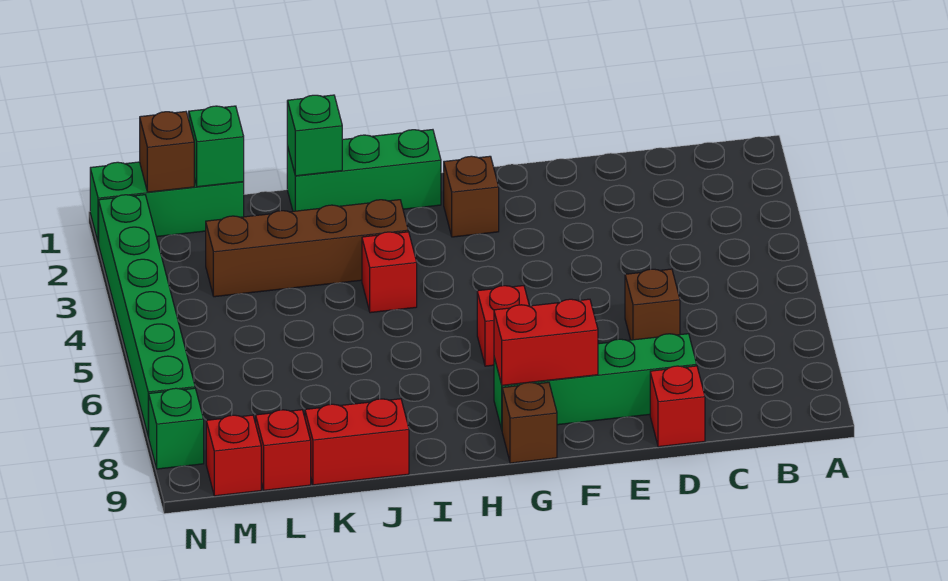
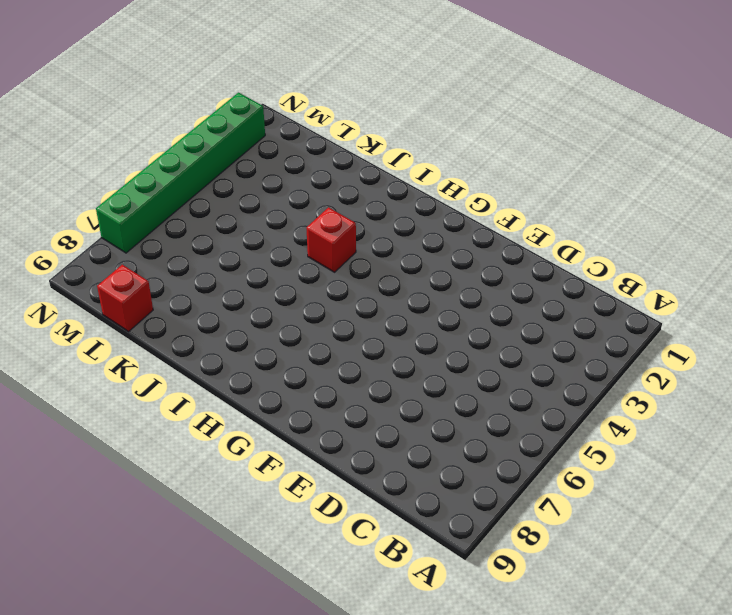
none -> brown brick D6 level 1
none -> green brick D8:G8 level 1
none -> red brick D9 level 1

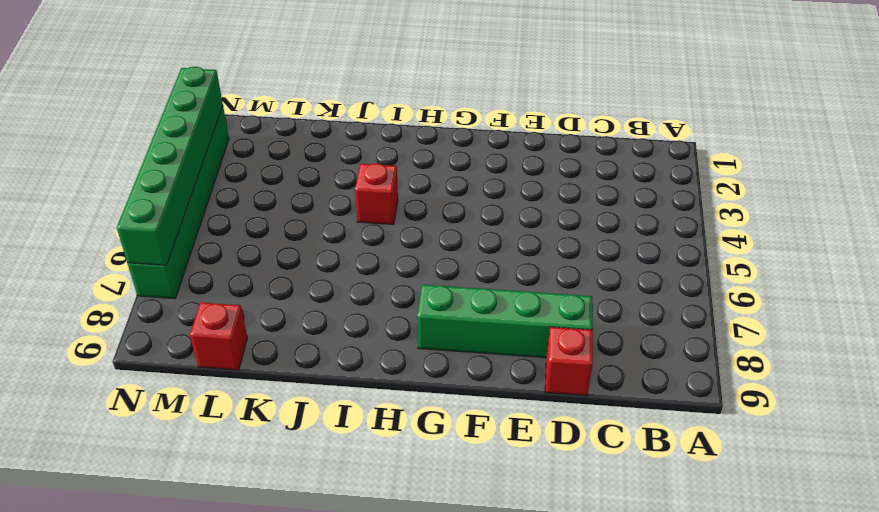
green brick N2:N7 level 2 -> none
none -> brown brick D6 level 1
none -> brown brick G2 level 1
none -> red brick G6 level 1

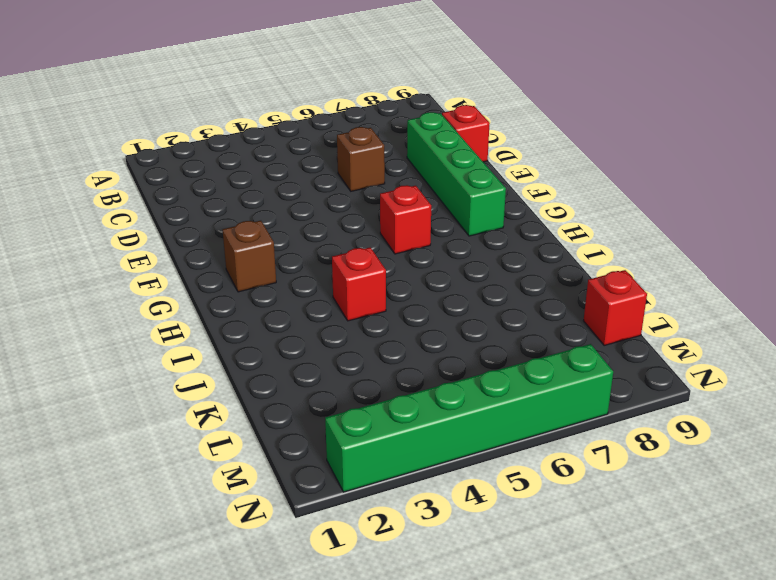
none -> brown brick G9 level 1
none -> green brick H1:J1 level 1
none -> brown brick I3:L3 level 1

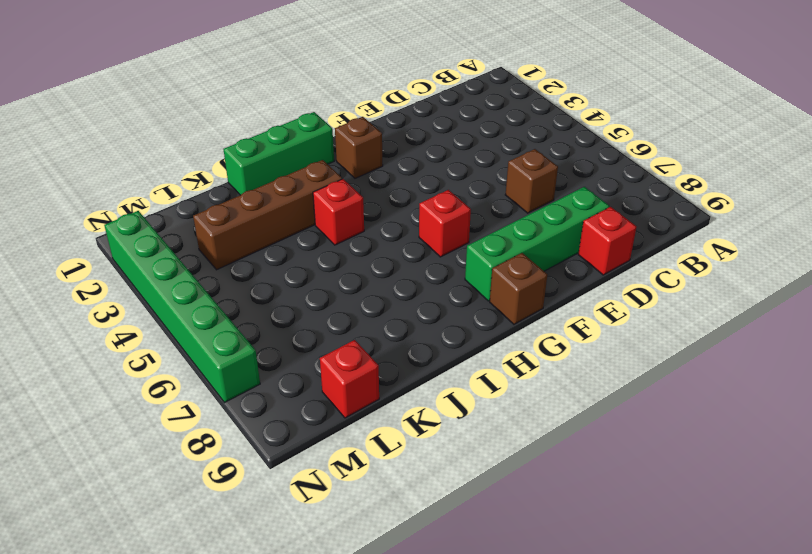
none -> red brick J9:K9 level 1
none -> green brick L1:N1 level 1
none -> red brick M9 level 1

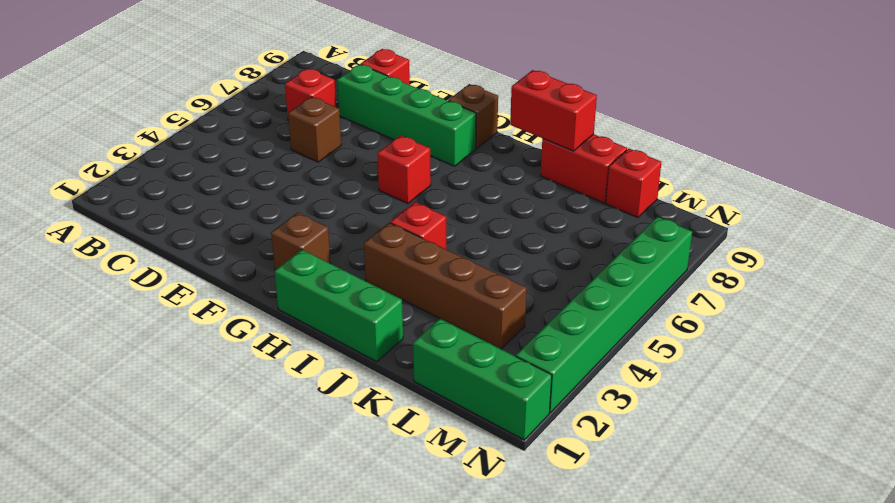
red brick C7 level 1 -> red brick M9 level 1
red brick I9:J9 level 2 -> red brick F8:G8 level 2
none -> green brick N8 level 1
none -> green brick J1 level 2
none -> green brick L1 level 2

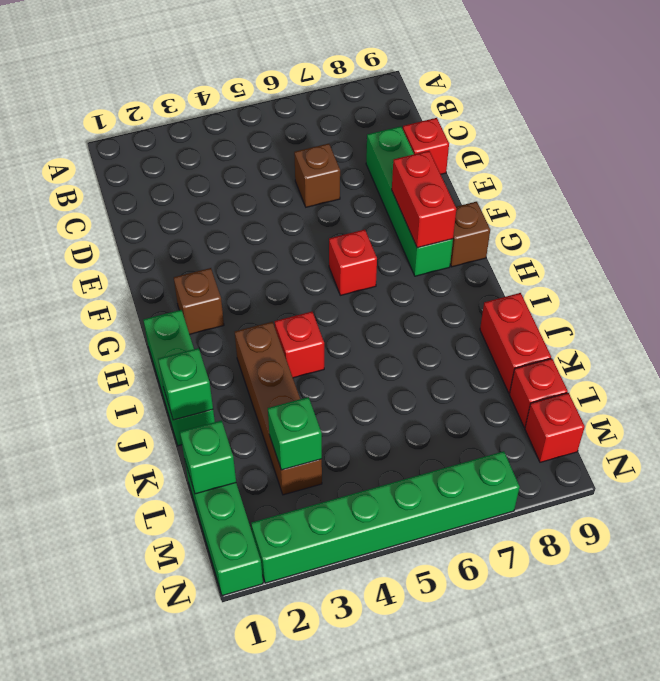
green brick L3 level 2 -> green brick N8 level 1
none -> brown brick M1 level 2

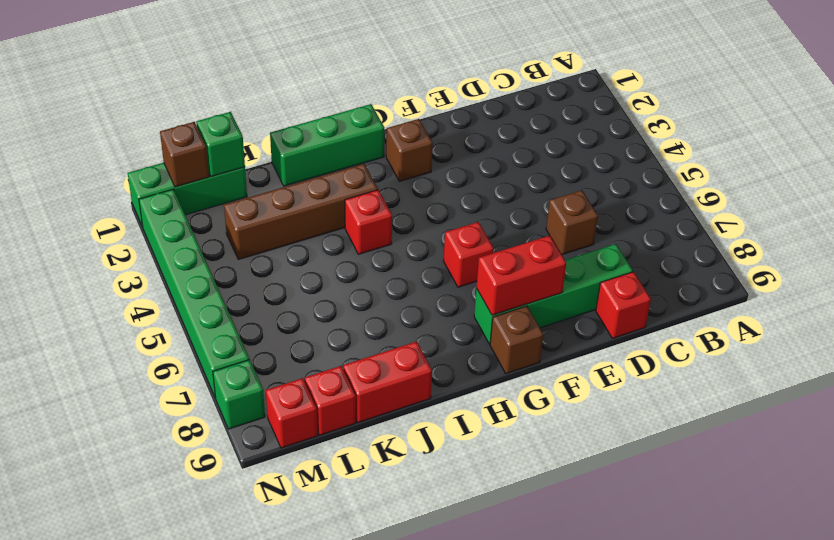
none -> green brick J1 level 2

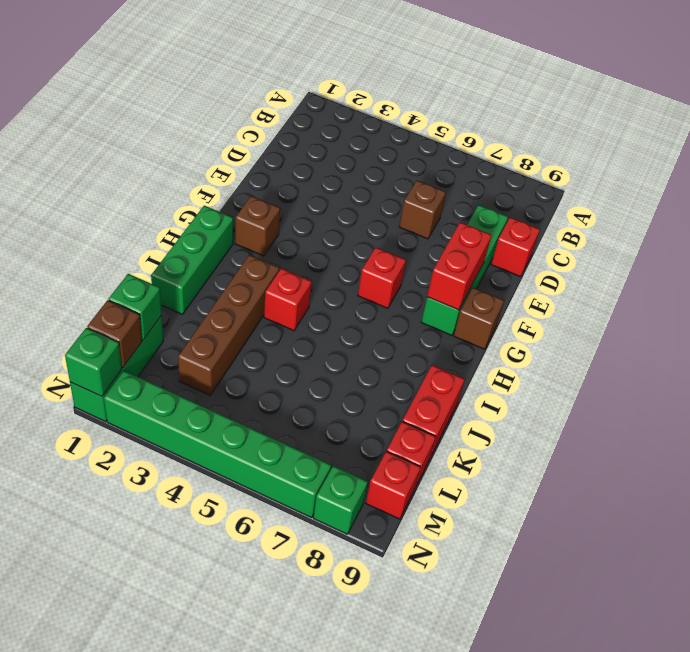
green brick N1 level 2 -> green brick J1 level 2

